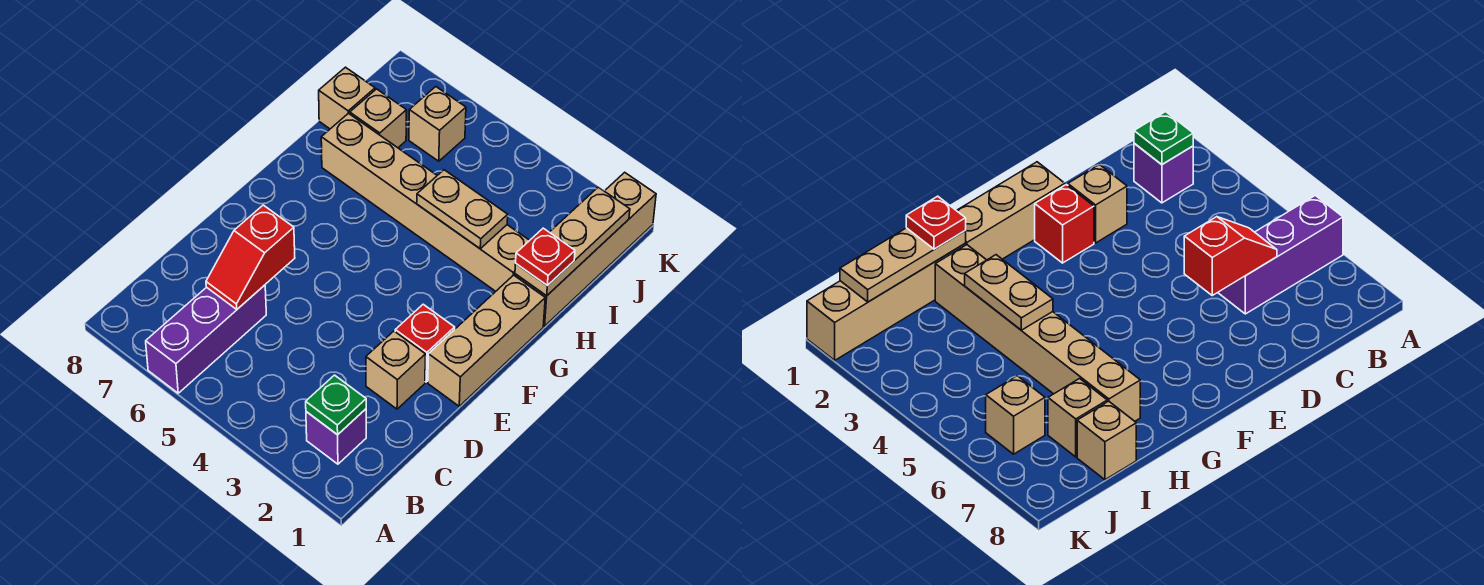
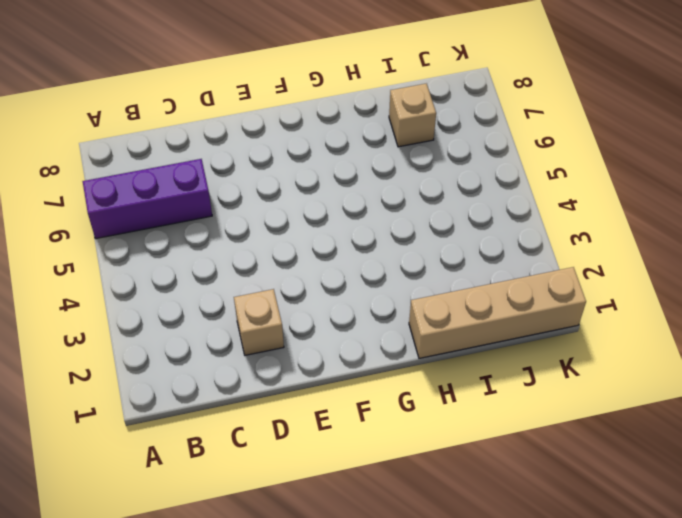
none -> purple brick B2 level 1
none -> tan brick E1:G1 level 1
none -> red brick E2 level 1

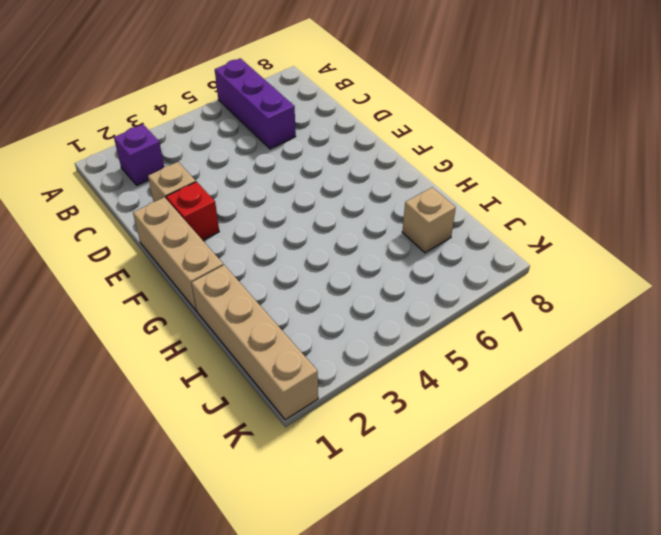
none -> tan brick H2:H7 level 1
none -> tan brick I8 level 1
none -> tan brick J6 level 1

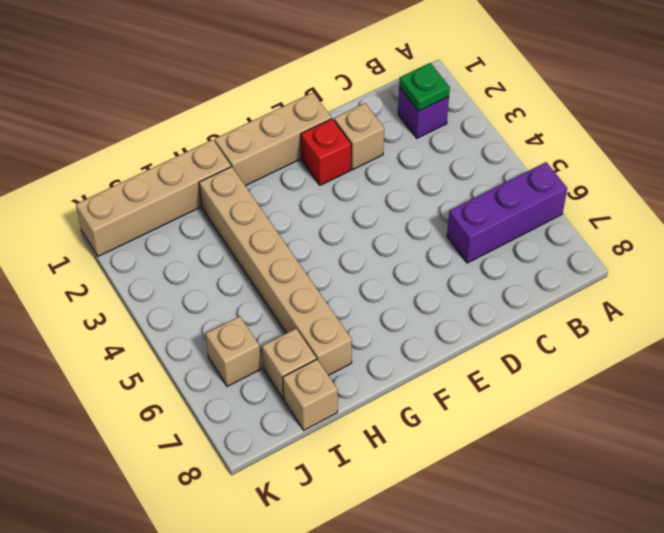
none -> red slope C6:D6 level 2 top D
none -> tan plate H1:J1 level 2
none -> tan plate H3:H4 level 2

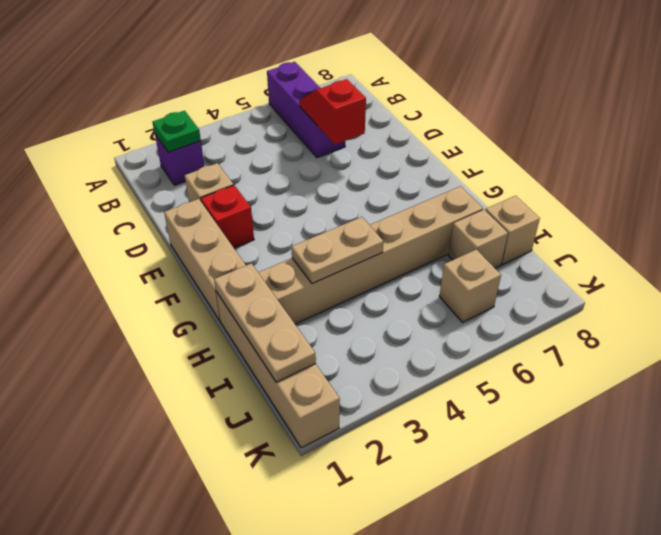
none -> red plate H1 level 3

